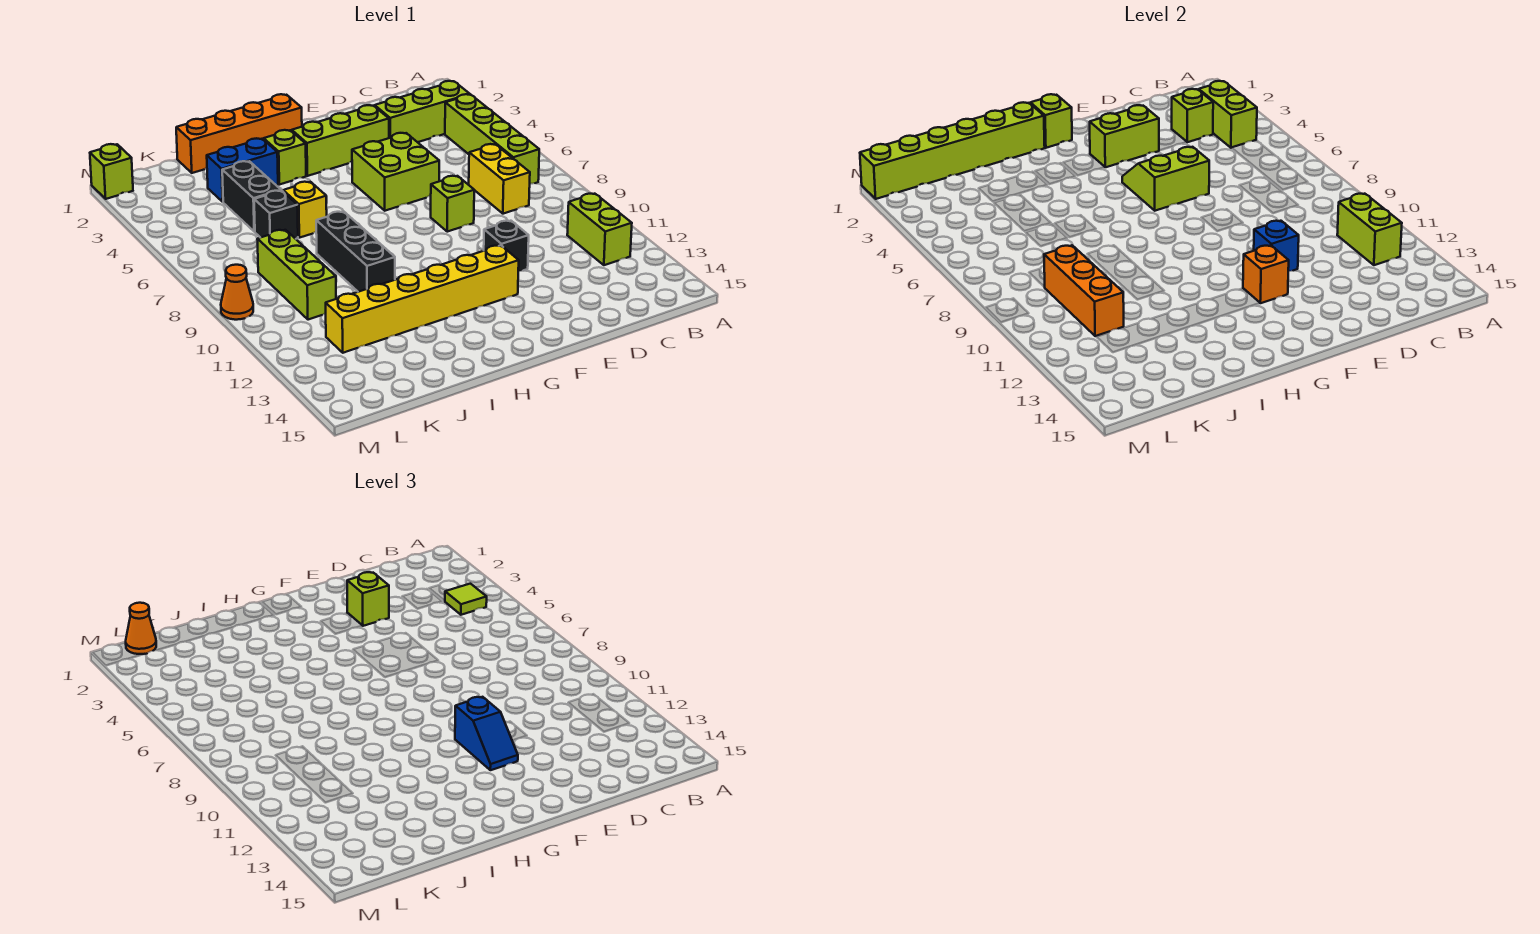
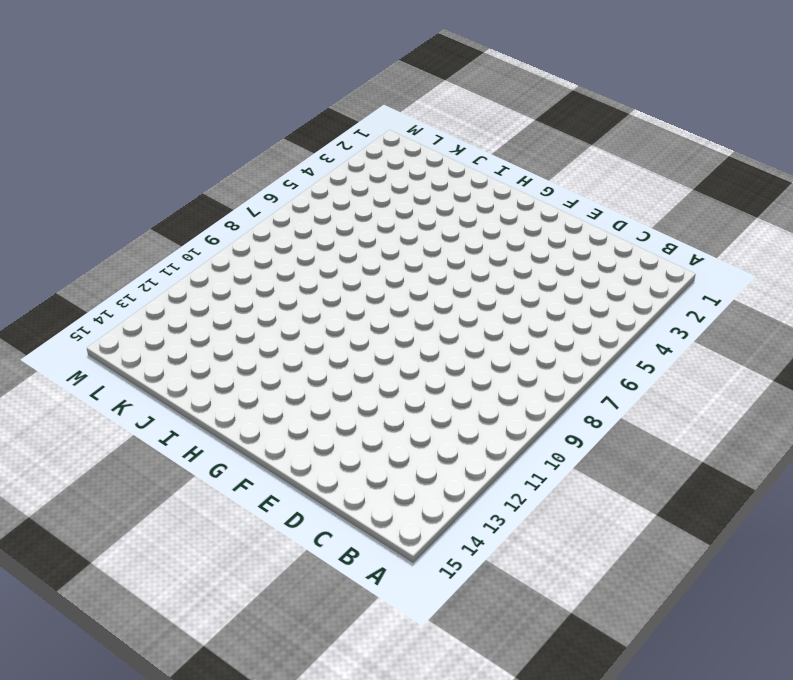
none -> lime brick B3:D3 level 1
none -> lime brick B4:B7 level 1
none -> lime brick B11:B12 level 1
none -> yellow brick C7:C8 level 1

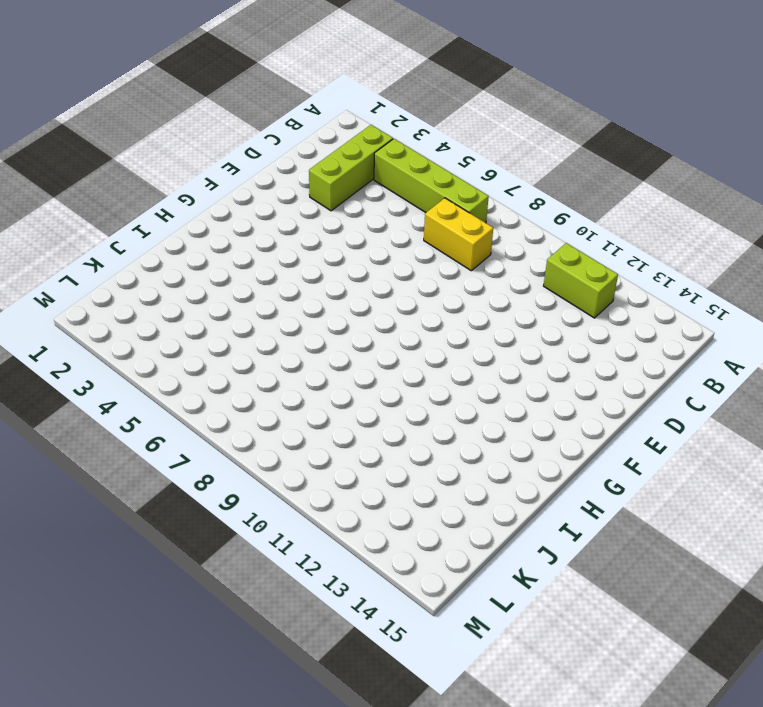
none -> lime brick E3:G3 level 1
none -> lime brick E5:F6 level 1
none -> lime brick E8 level 1
none -> black brick E11 level 1

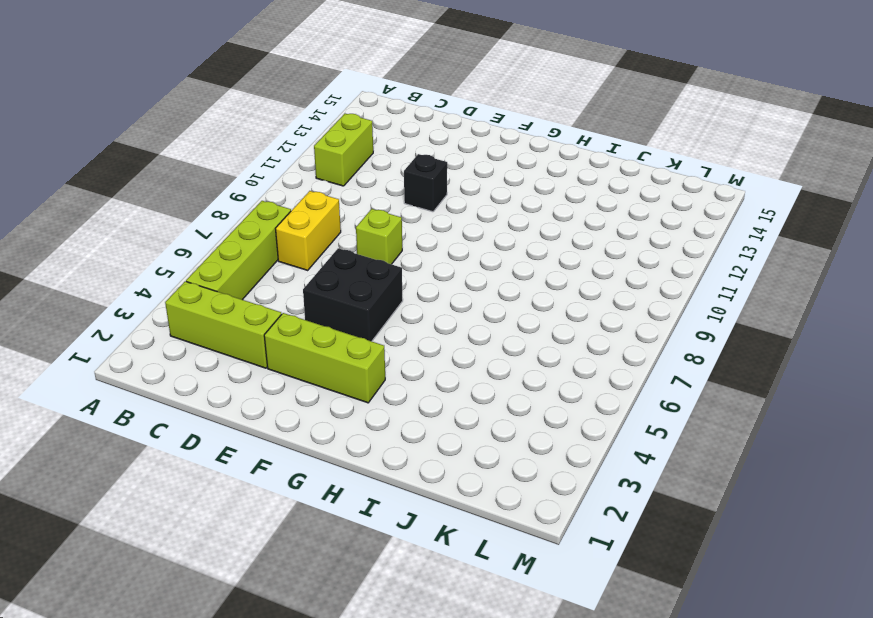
black brick E5:F6 level 1 -> lime brick E5:F6 level 1
none -> yellow brick F12:K12 level 1
none -> orange brick G1:J1 level 1
none -> lime brick H3 level 1
none -> blue brick I3:J3 level 1

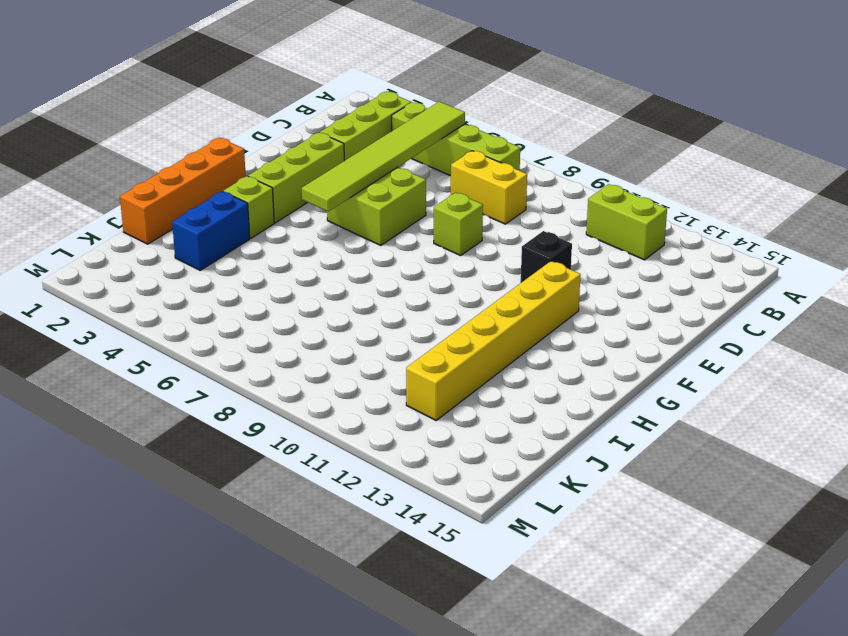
lime tile B5:G5 level 2 -> lime slope E5:F6 level 2 top 6
none -> yellow brick I6 level 1
none -> black brick I8:I10 level 1
none -> black brick J4:J5 level 1
none -> black brick J6 level 1

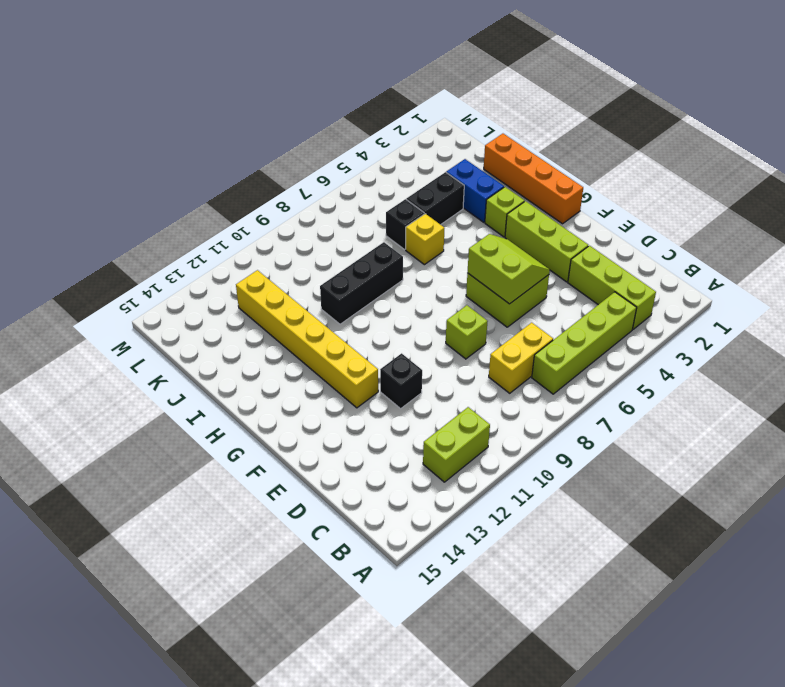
none -> lime brick K8:K10 level 1
none -> lime brick M1 level 1
none -> orange cone M9 level 1
none -> lime brick B3:B4 level 2

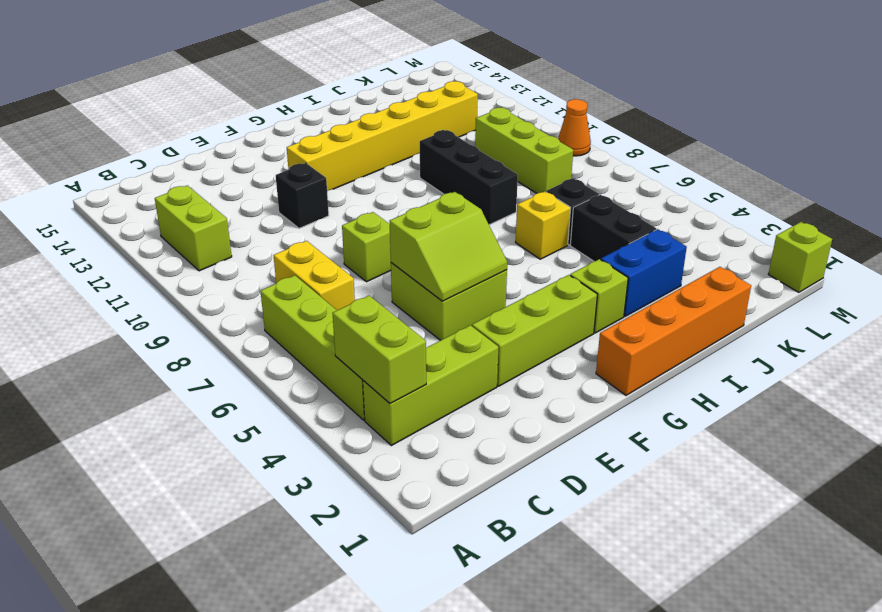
none -> lime brick B11:B12 level 2
none -> lime brick C3 level 2
none -> lime brick E3:F3 level 2
none -> blue brick E11 level 2

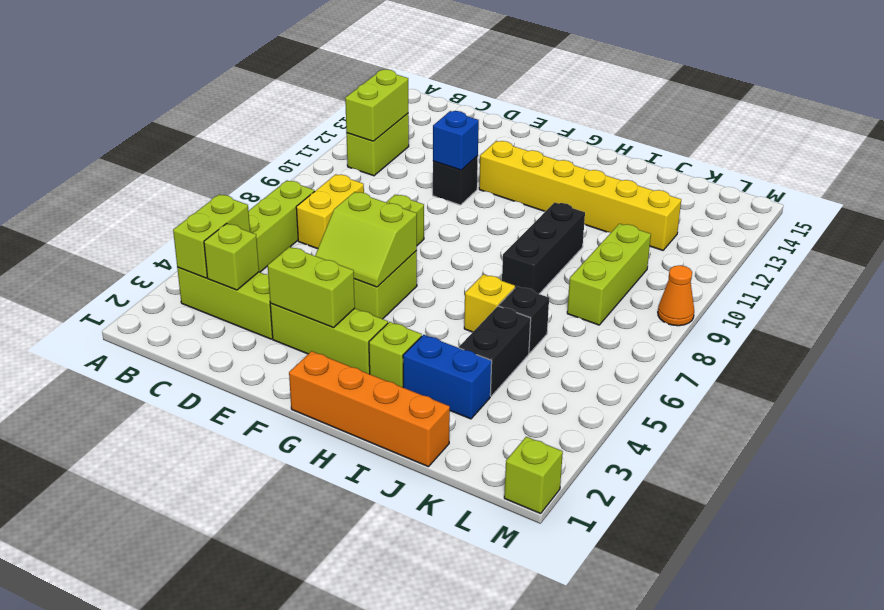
none -> orange brick F12 level 2
none -> lime brick G1 level 2
none -> lime brick H1:M1 level 2
none -> orange brick K9:K11 level 2

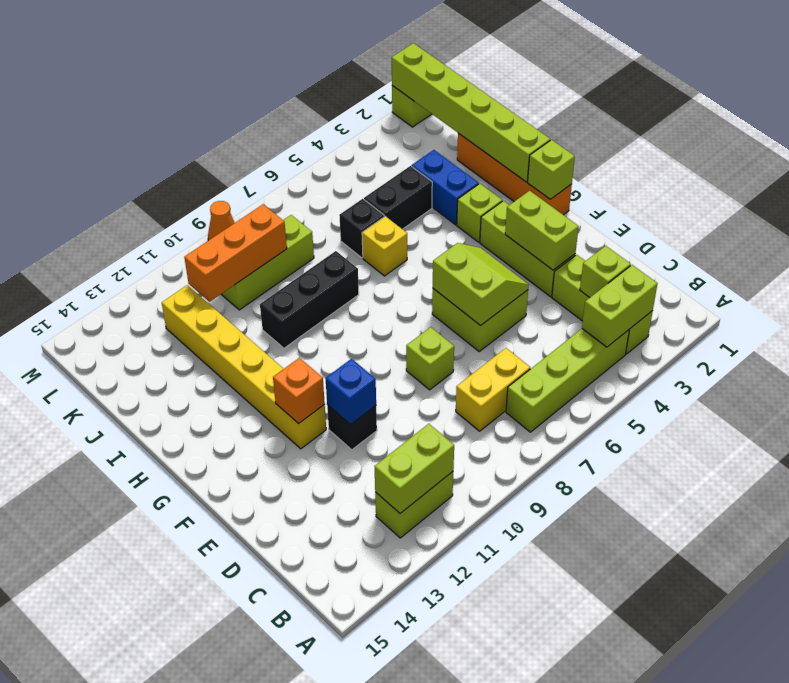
none -> lime tile B4 level 3
none -> lime brick E3 level 3
none -> blue slope F11:F12 level 3 top 11
none -> orange cone L1 level 3

